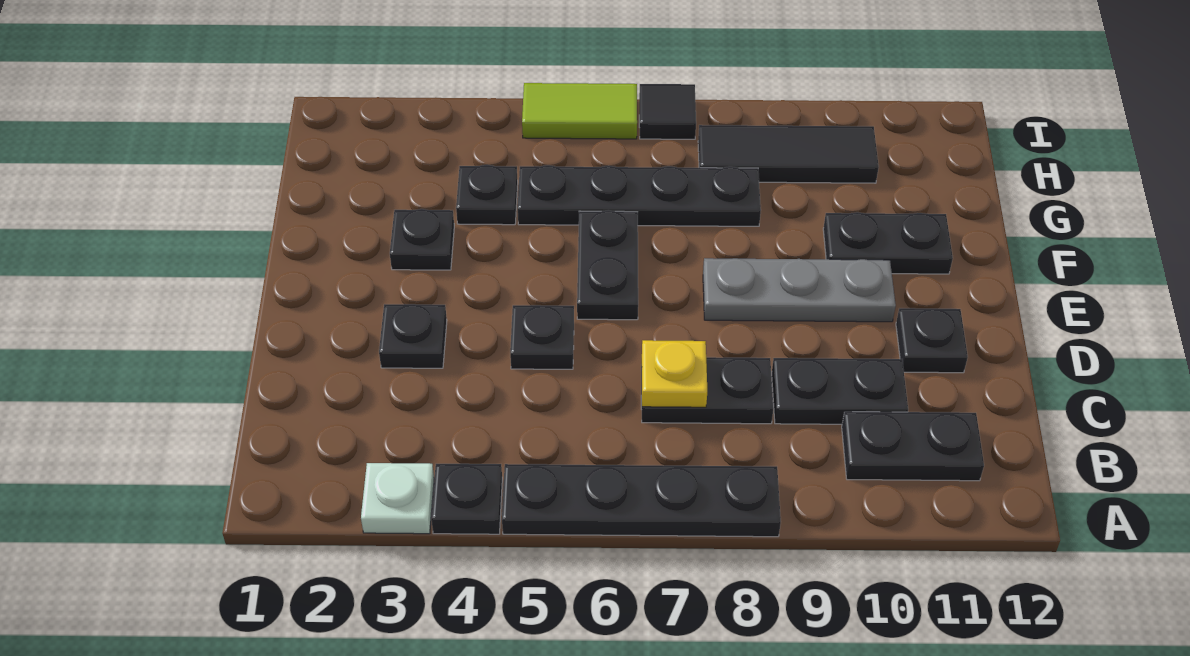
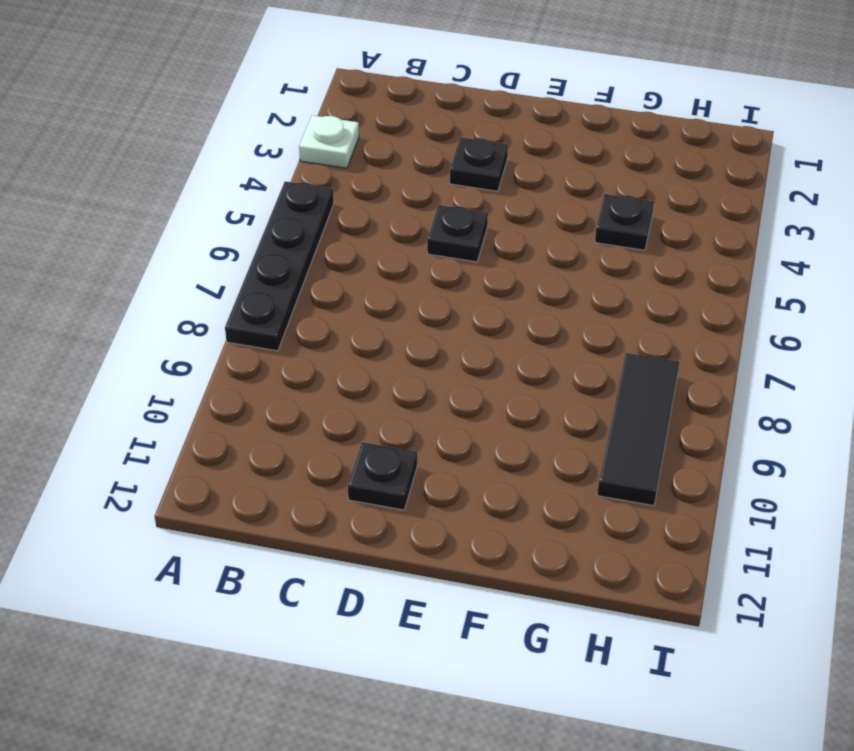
none -> black plate A4 level 1
none -> black plate B10:B11 level 1
none -> black plate C7:C8 level 1

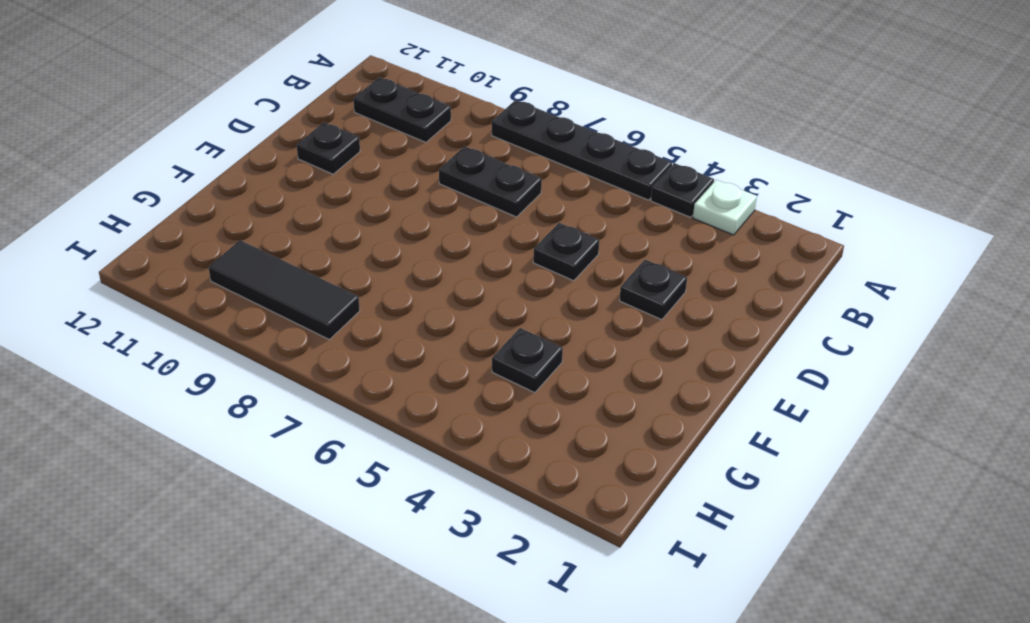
none -> black plate C9:C10 level 1
none -> black plate E6:F6 level 1
none -> grey plate E8:E10 level 1

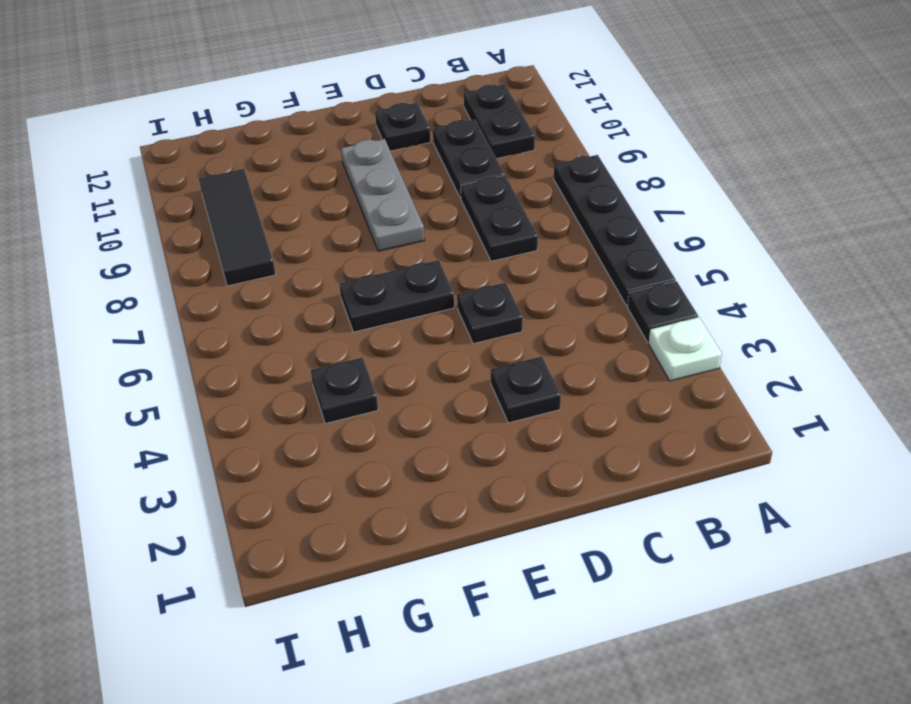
none -> black plate F3 level 1
none -> black plate F10:F11 level 1
none -> black plate G5:G8 level 1

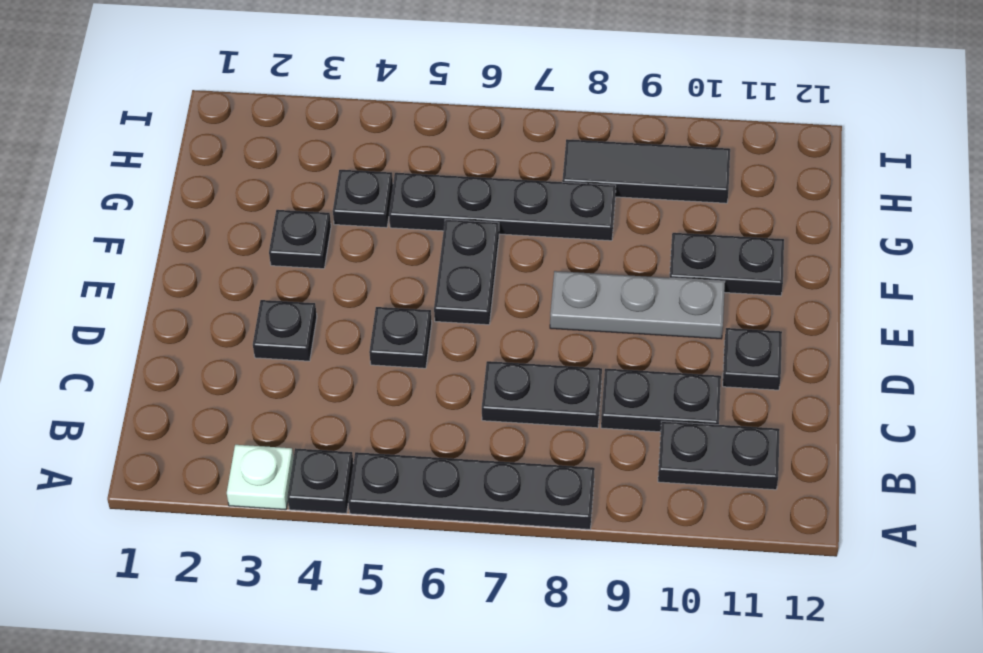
none -> lime tile I5:I6 level 1
none -> black tile I7 level 1
none -> yellow plate C7 level 2

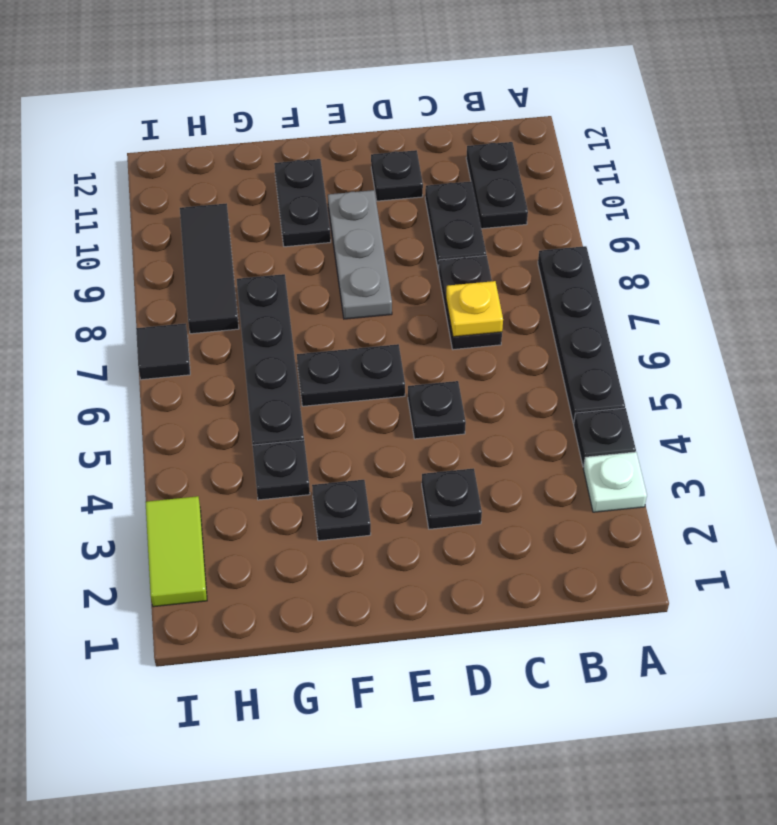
lime tile I2:I3 level 1 -> lime tile I5:I6 level 1

